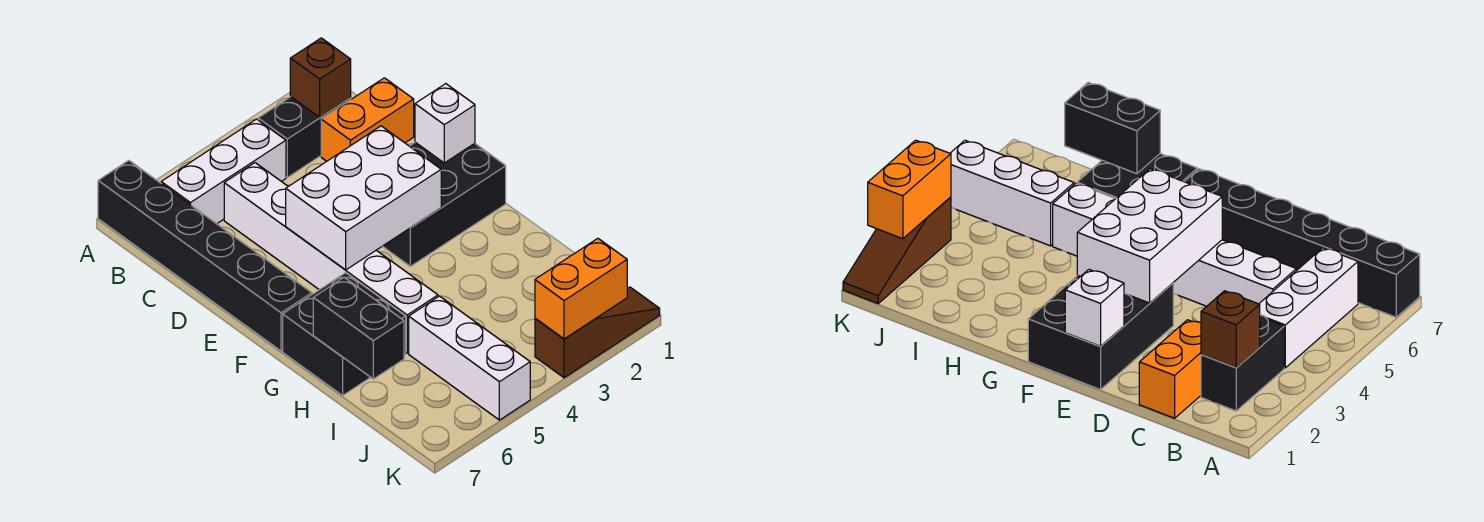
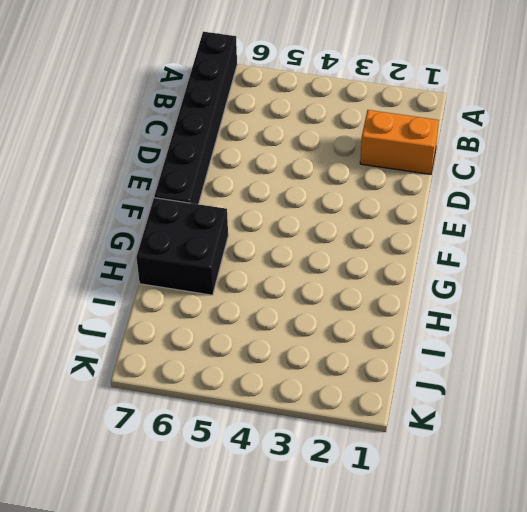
none -> black brick B2:B3 level 1
none -> white brick B4:B6 level 1
none -> white brick C5:H5 level 1

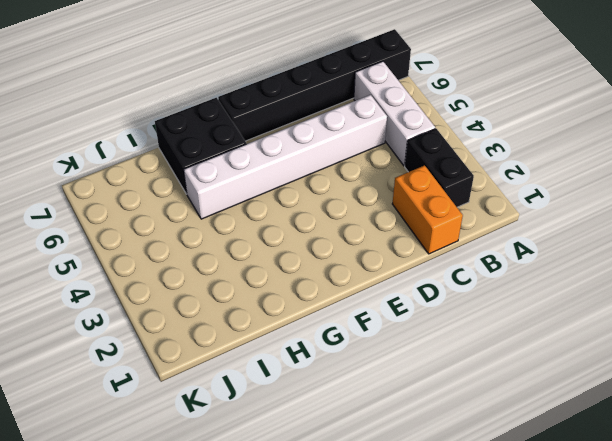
none -> black brick E1:F3 level 1
none -> white brick I5:K5 level 1
none -> brown slope K1:K3 level 1 top 3

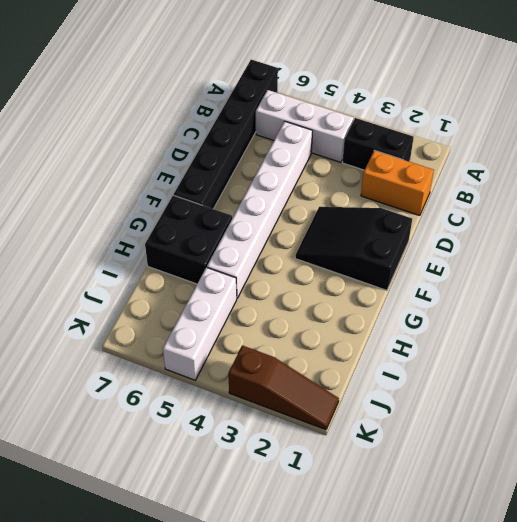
black slope E1:F3 level 1 top 1 -> black brick E1:F3 level 1
none -> brown brick B2 level 2
none -> white brick E1 level 2
none -> white brick E3:F5 level 2

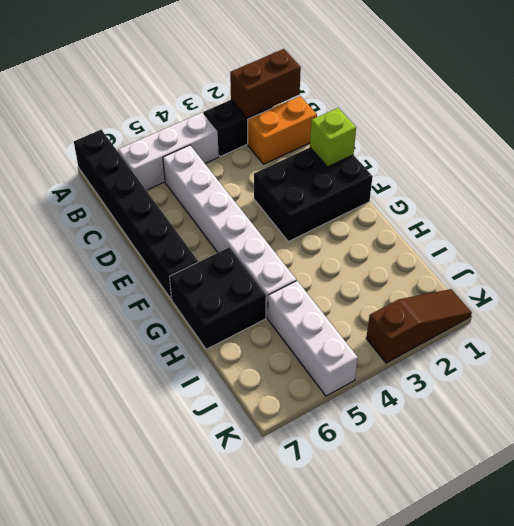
brown brick B1:B2 level 2 -> brown brick B2 level 2
lime brick E1 level 2 -> white brick E1 level 2
none -> white brick E3:F5 level 2
none -> black brick H7:I7 level 2
none -> orange brick K2:K3 level 2

